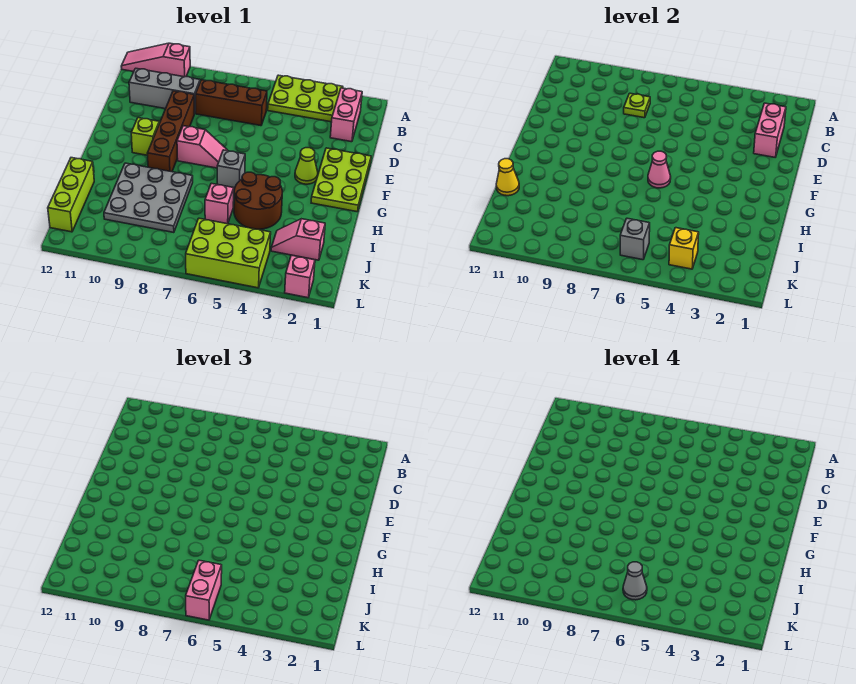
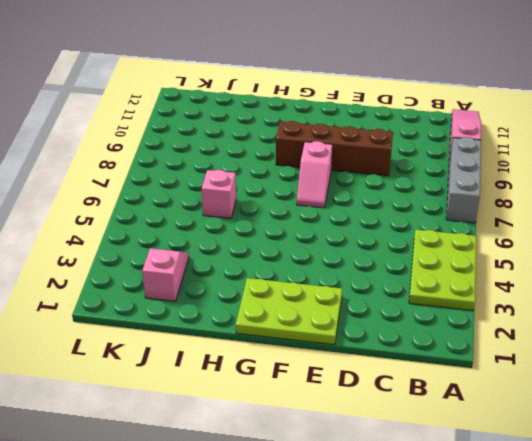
grey brick A7:A9 level 1 -> grey brick C9:C11 level 1
none -> pink brick B2:C2 level 1
none -> brown brick C6:C8 level 1
none -> lime cone F3 level 1

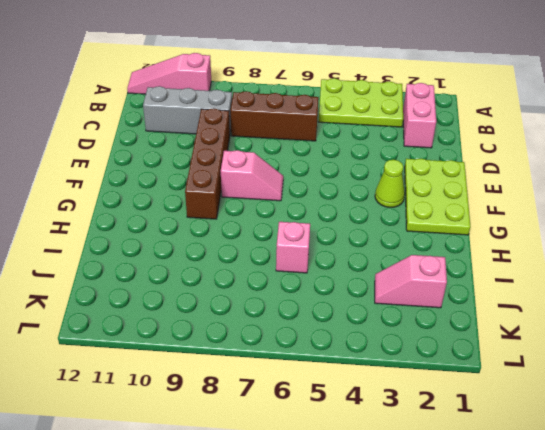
none -> lime brick F10 level 1
none -> grey brick G6 level 1
none -> brown round brick H4:I5 level 1

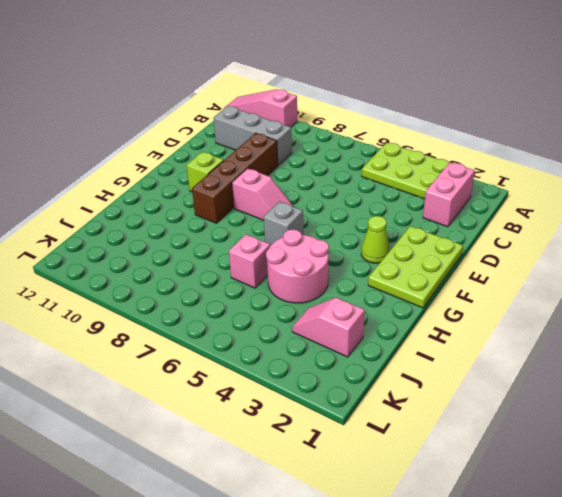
pink round brick H4:I5 level 1 -> brown round brick H4:I5 level 1
none -> brown brick C6:C8 level 1
none -> grey plate H8:J10 level 1
none -> lime brick I12:K12 level 1

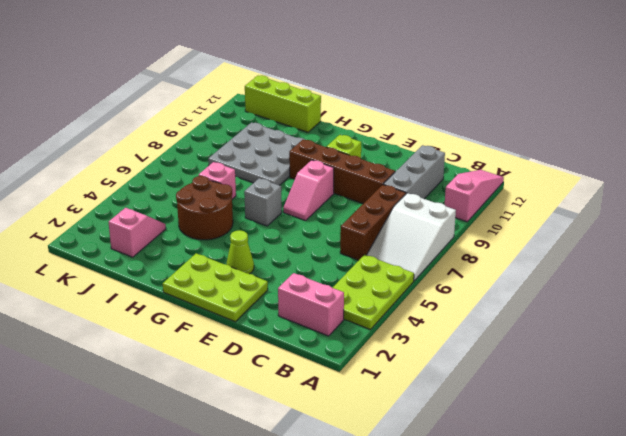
white slope A6:B8 level 1 top 8 -> none
none -> lime brick K4:L6 level 1
none -> pink brick L2 level 1
none -> pink brick C2:D2 level 2

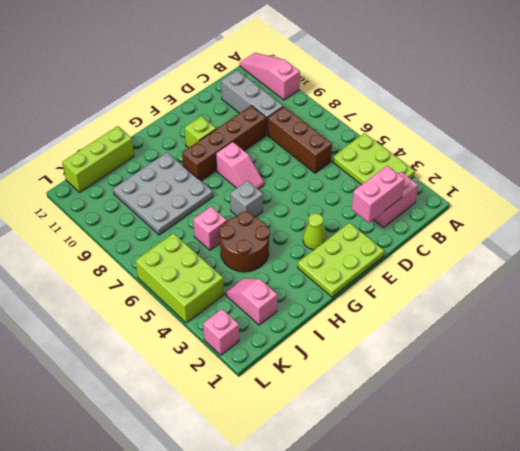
none -> lime plate C8 level 2
none -> pink cone G6 level 2
none -> yellow cone I12 level 2

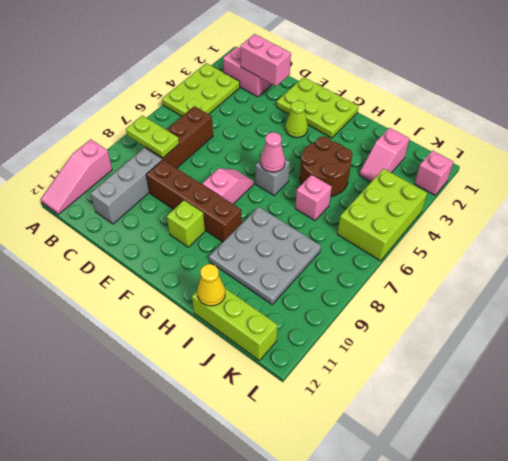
lime plate B8:C8 level 2 -> lime plate C8 level 2
none -> yellow brick K4 level 2
none -> grey brick K6 level 2
none -> pink brick K6:L6 level 3

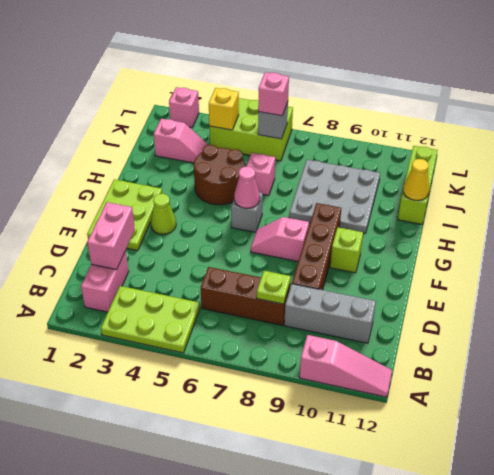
pink brick K6 level 3 -> pink brick K6:L6 level 3
none -> grey cone K6 level 4

